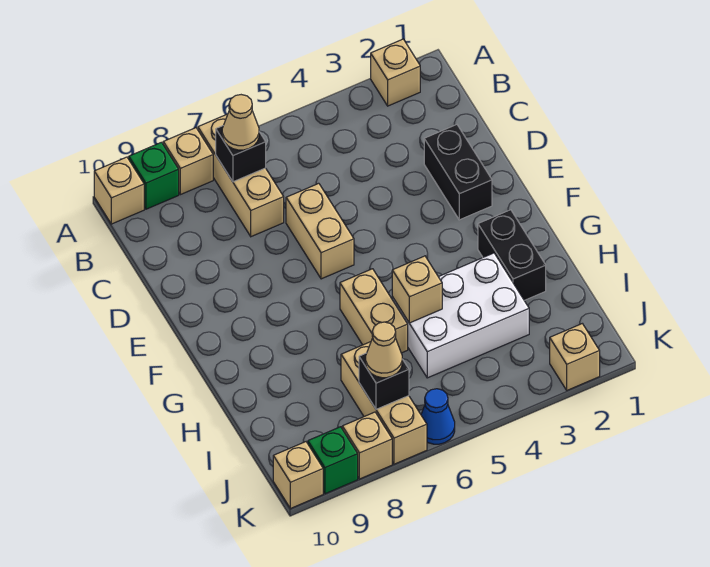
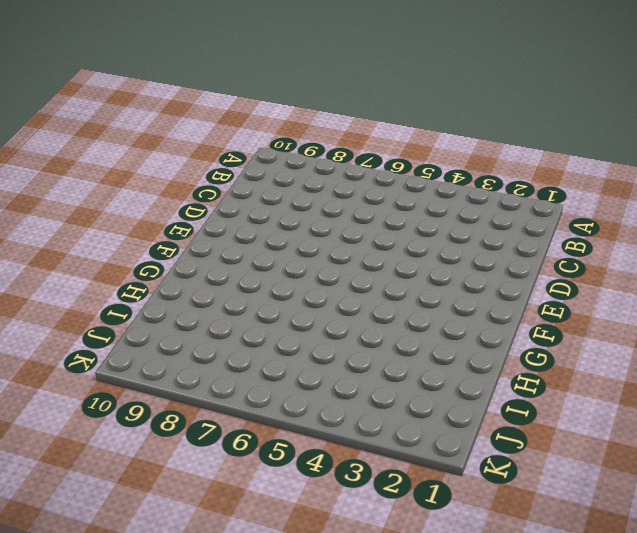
none -> tan brick A2 level 1
none -> tan brick A7:C7 level 1
none -> tan brick A8 level 1

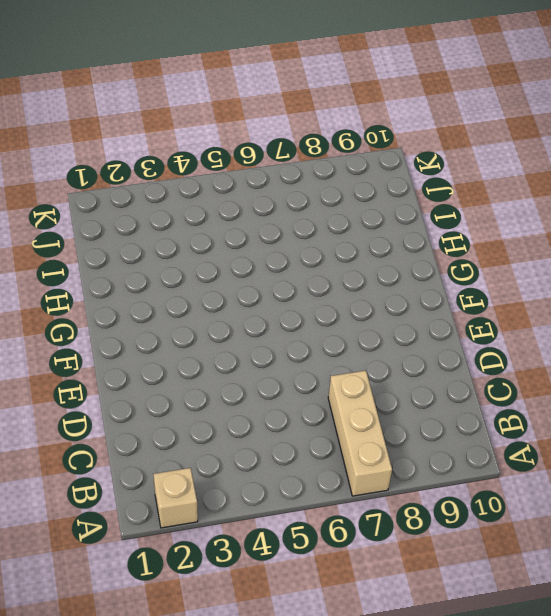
none -> tan brick A8 level 1
none -> green brick A9 level 1
none -> tan brick A10 level 1

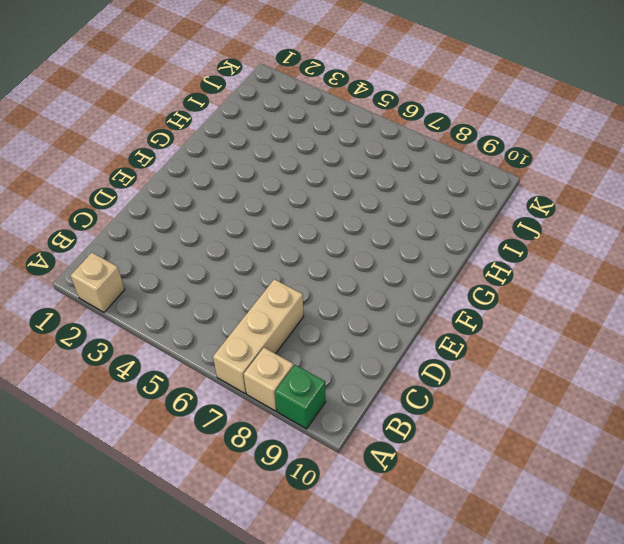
none -> tan brick A10 level 1
none -> black brick D2:E2 level 1
none -> tan brick D6:E6 level 1

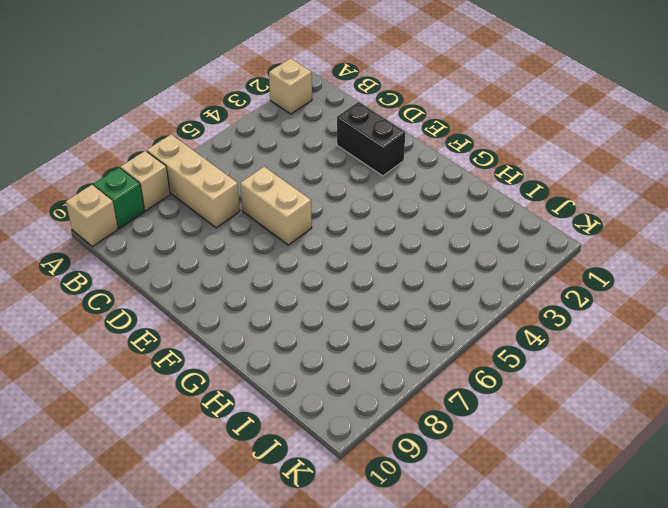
none -> black brick G2:H2 level 1
none -> tan brick G6:H6 level 1
none -> white brick H3:I5 level 1

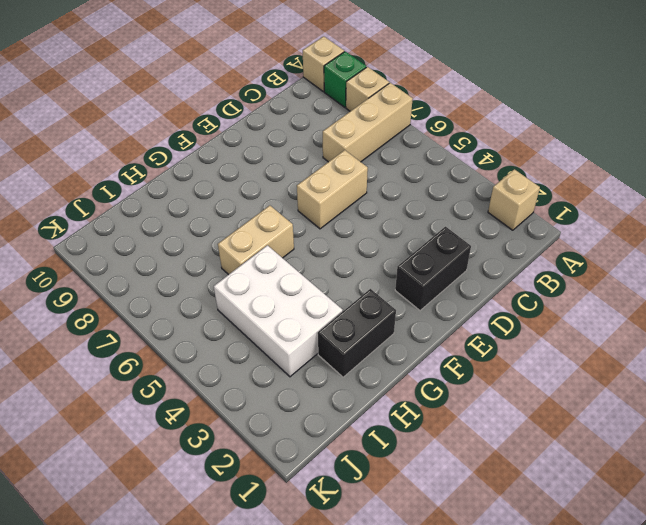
none -> tan brick I7:K7 level 1
none -> tan brick K2 level 1
none -> blue cone K6 level 1

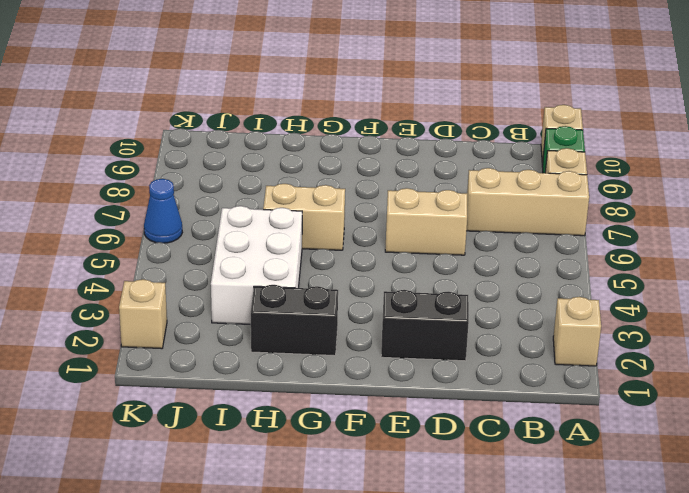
none -> tan brick I7:K7 level 1
none -> tan brick K8 level 1
none -> green brick K9 level 1

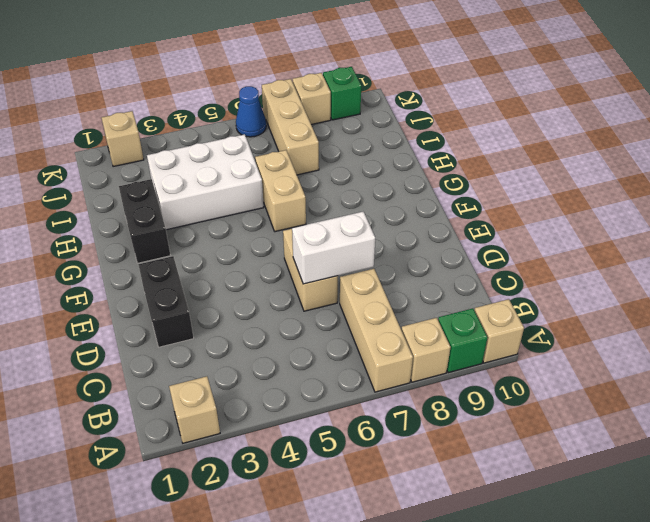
white brick D6:D7 level 2 -> none
none -> tan brick K10 level 1
none -> black brick B7 level 2
none -> tan brick H5 level 2

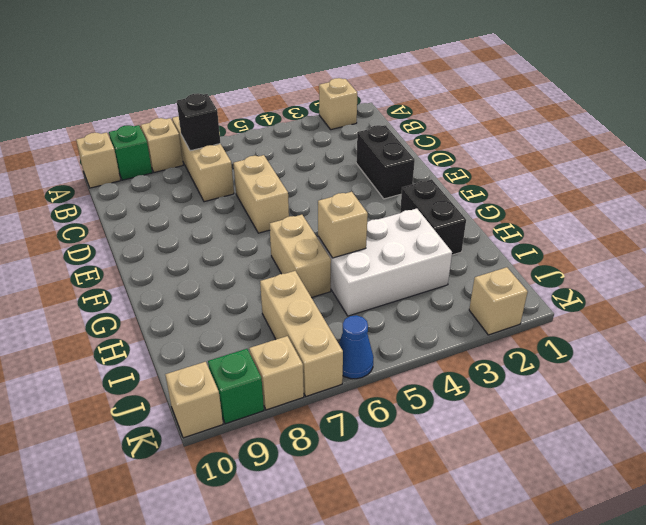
none -> black brick J7 level 2
none -> tan cone B7 level 3
none -> tan cone J7 level 3

